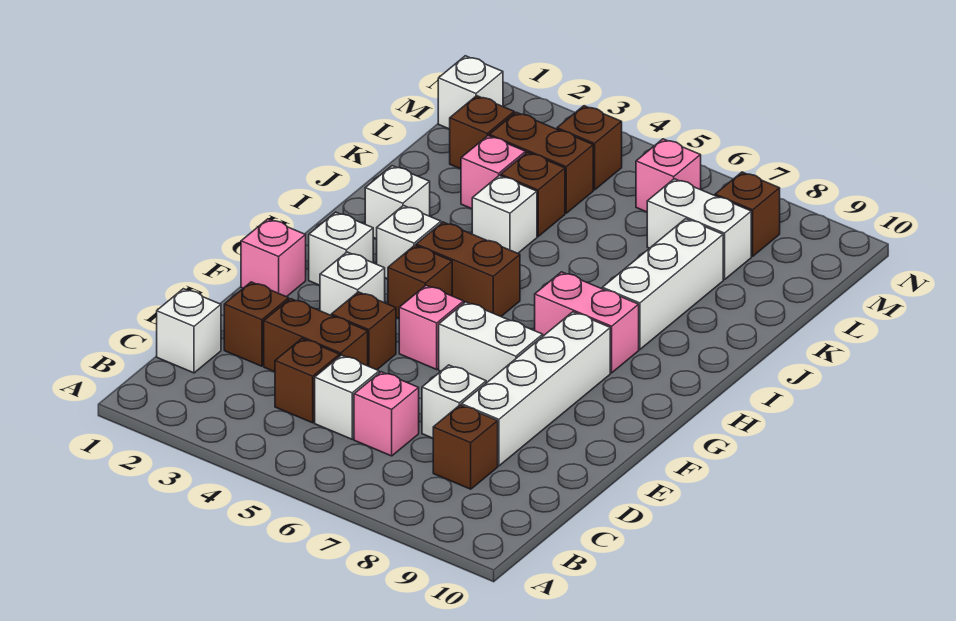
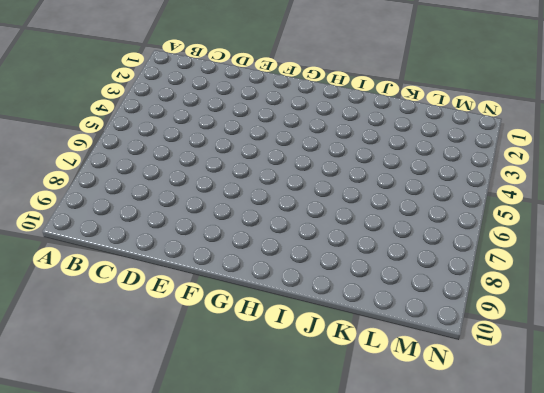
none -> white brick C1 level 1
none -> brown brick C4 level 1
none -> white brick C5 level 1
none -> pink brick C6 level 1

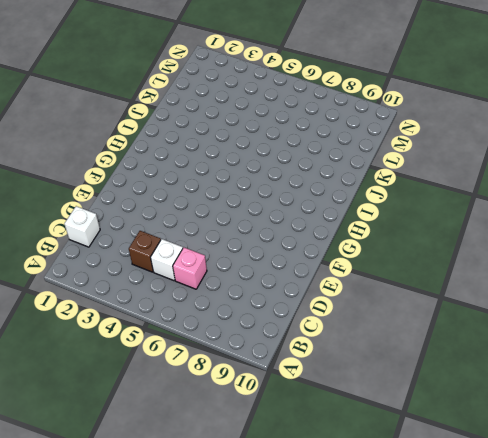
none -> brown brick C8 level 1
none -> brown brick D2 level 1
none -> brown brick D3:D4 level 1
none -> white brick D7 level 1

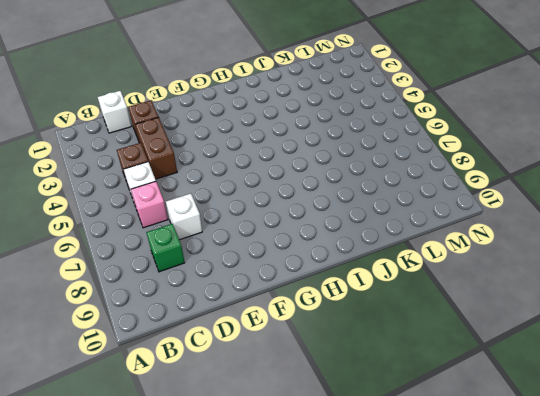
green brick C8 level 1 -> brown brick C8 level 1
none -> white brick D8:G8 level 1
none -> brown brick E4 level 1
none -> pink brick F1 level 1
none -> white brick F3 level 1

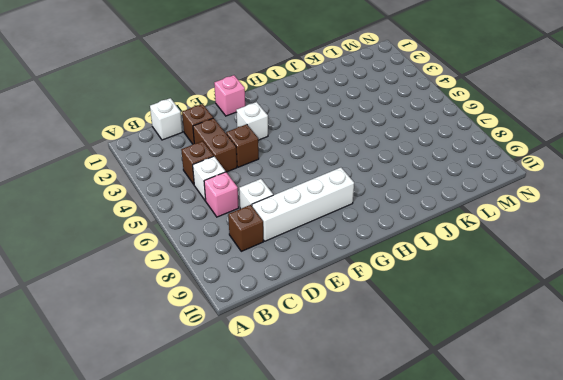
none -> pink brick F5 level 1
none -> white brick F6:F7 level 1
none -> white brick G2 level 1
none -> brown brick G4 level 1

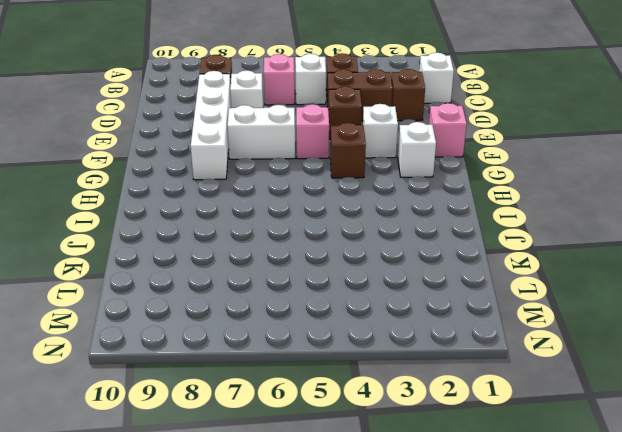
none -> white brick H3 level 1
none -> brown brick H4:H5 level 1
none -> pink brick H7:H8 level 1
none -> white brick I2 level 1

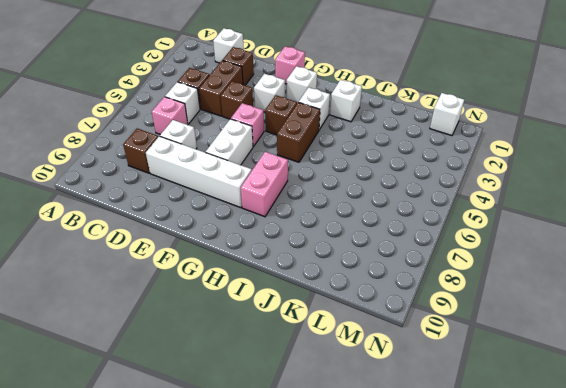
none -> white brick I8:K8 level 1
none -> white brick J4 level 1
none -> pink brick K3 level 1
none -> brown brick K4 level 1

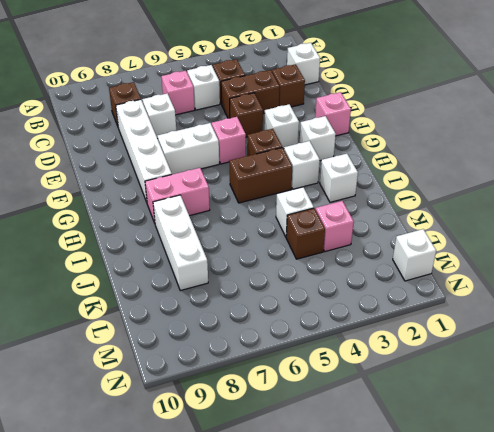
none -> brown brick L2 level 1
none -> brown brick L3:L4 level 1
none -> white brick L7:L8 level 1
none -> brown brick M4 level 1

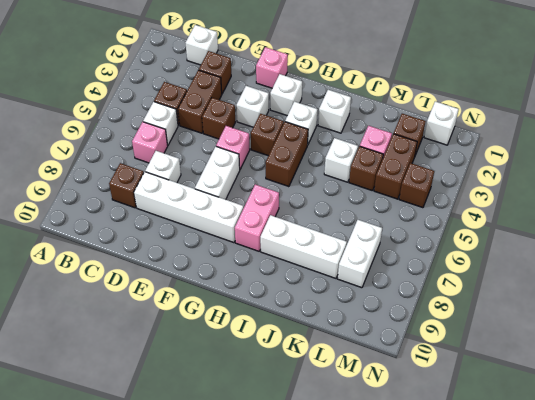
none -> pink brick M6 level 1
none -> brown brick M8 level 1

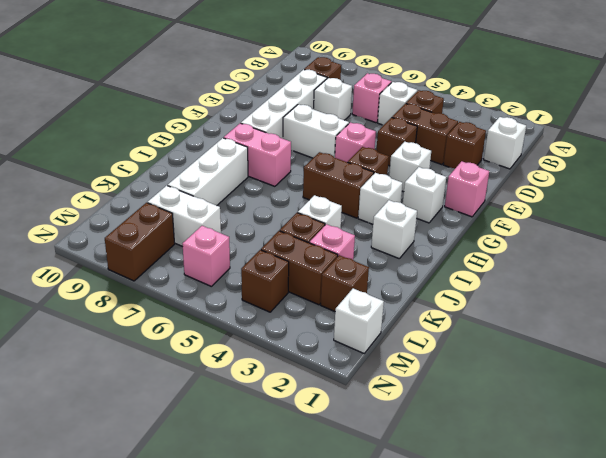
brown brick M8:N8 level 1 -> brown brick M8 level 1

